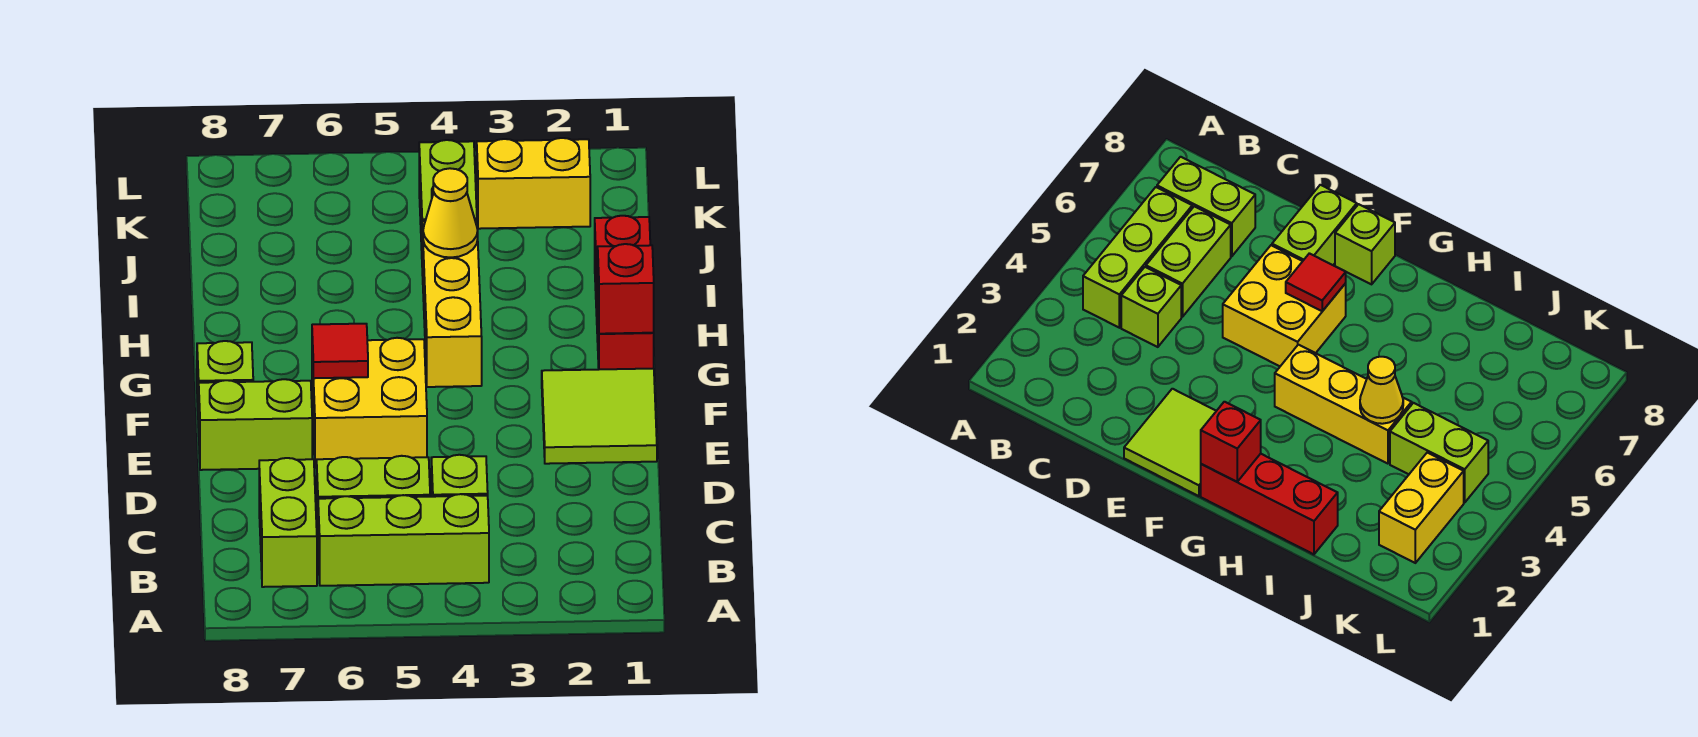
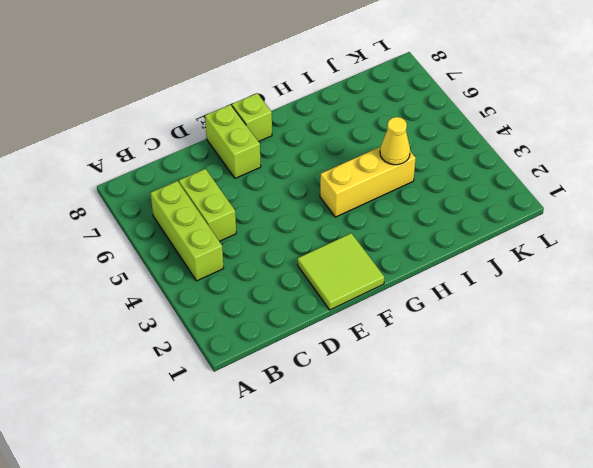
none -> lime brick B7:C7 level 1
none -> lime brick C4 level 1
none -> yellow brick E5:F6 level 1

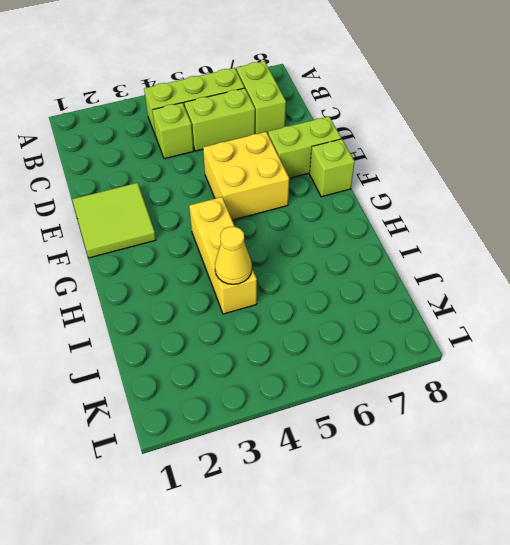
none -> red brick G1:I1 level 1
none -> lime brick J4:K4 level 1
none -> yellow brick K2:K3 level 1

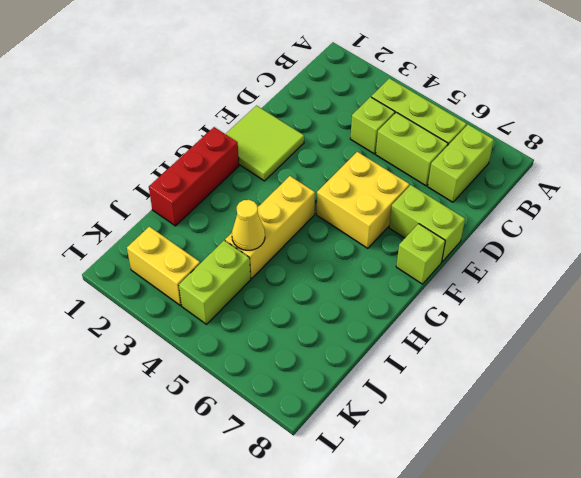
none -> red tile F6 level 2
none -> red brick G1 level 2

